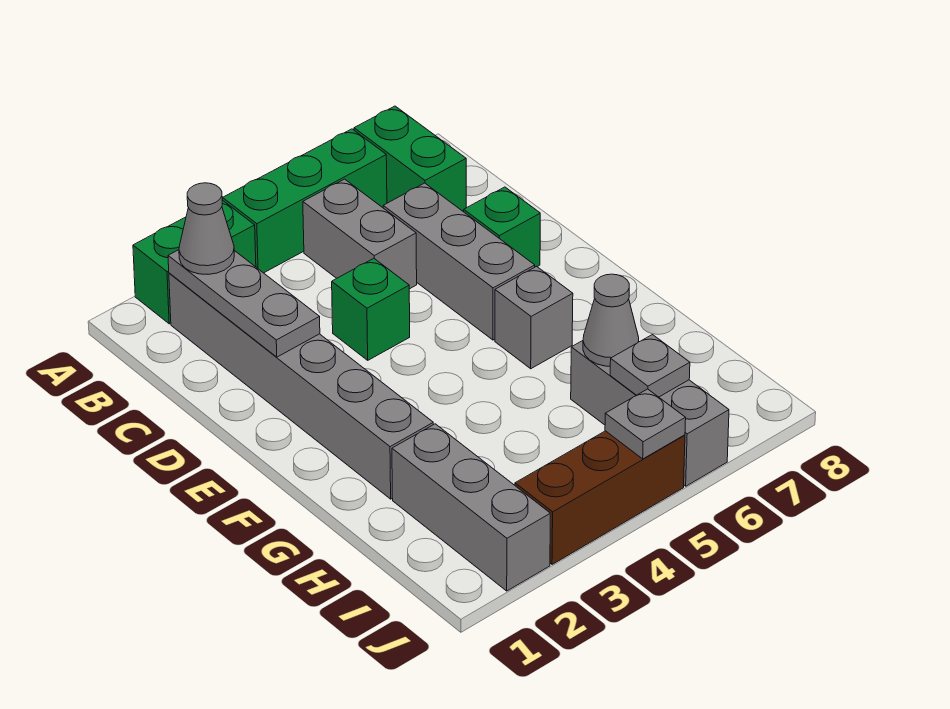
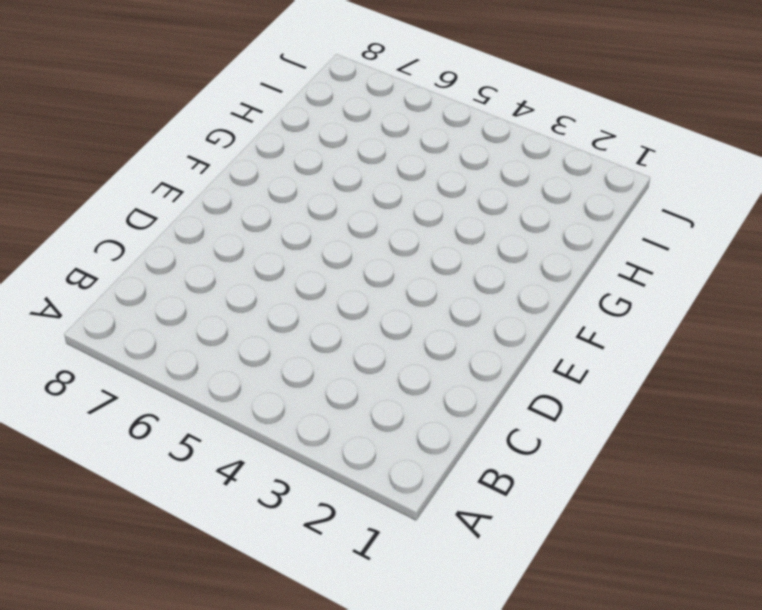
none -> green brick A2:A3 level 1
none -> green brick A4:A6 level 1
none -> green brick A7:B7 level 1

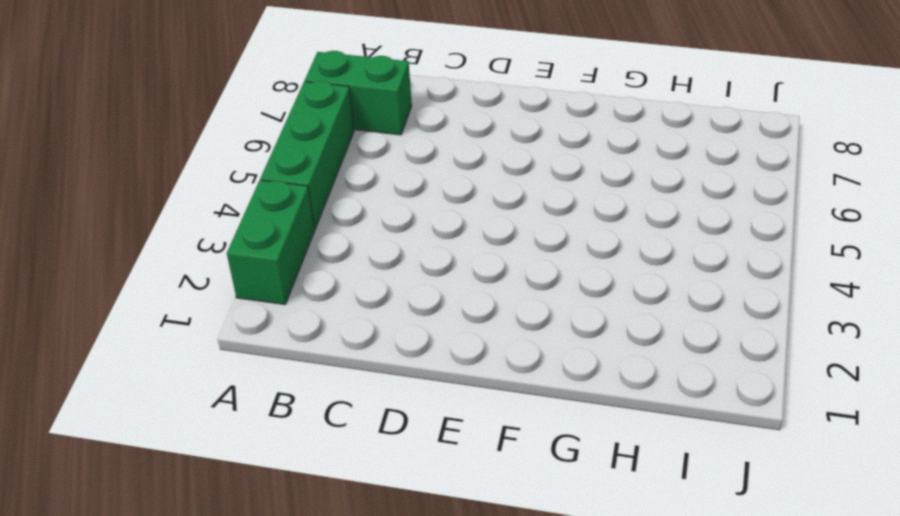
none -> grey brick B2:G2 level 1
none -> grey brick B5:C5 level 1
none -> grey brick C6:E6 level 1

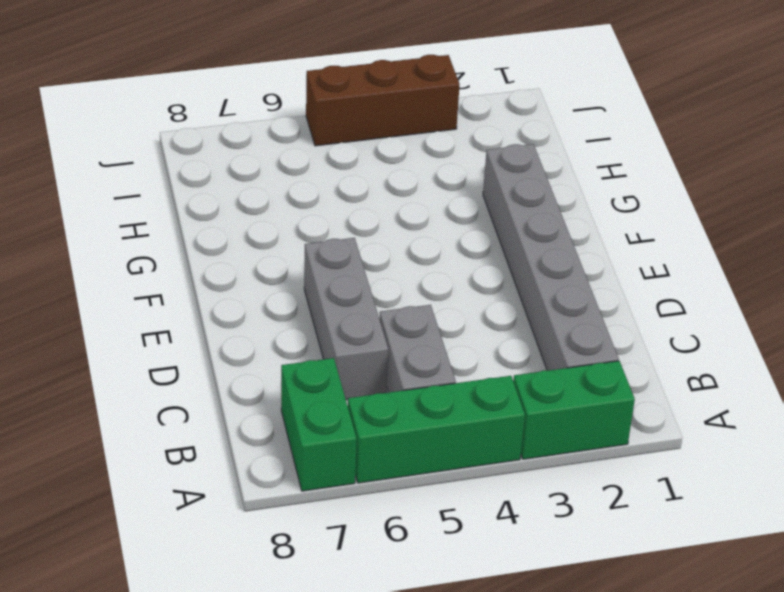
none -> green brick D4 level 1
none -> green brick D7 level 1
none -> grey brick F6 level 1

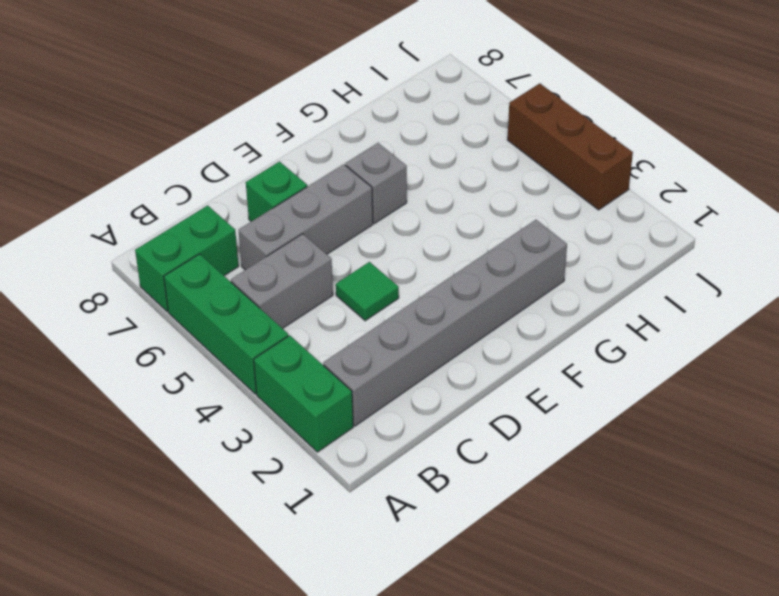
green tile D4 level 1 -> green brick D4 level 1
none -> grey brick H2:J2 level 1
none -> grey brick H6:J6 level 1
none -> grey plate B2:D2 level 2

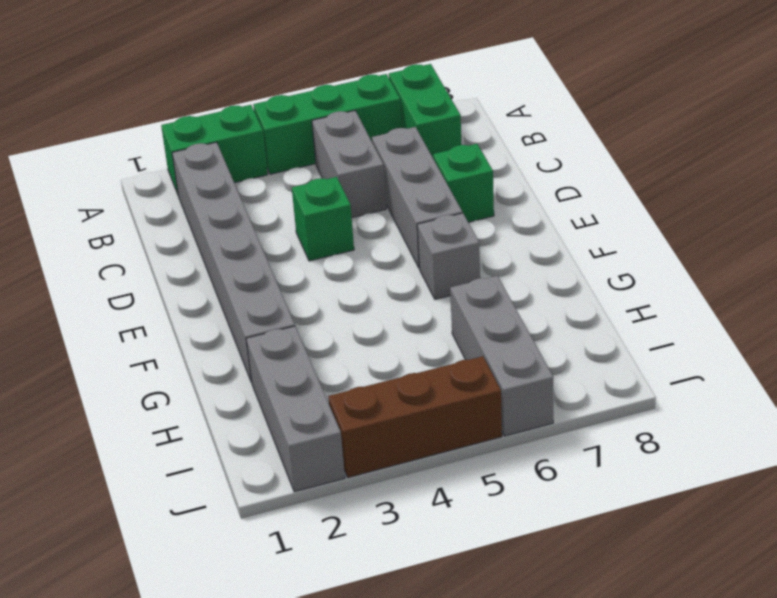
none -> grey plate B2:D2 level 2
none -> grey cone H6 level 2
none -> grey plate I6 level 2

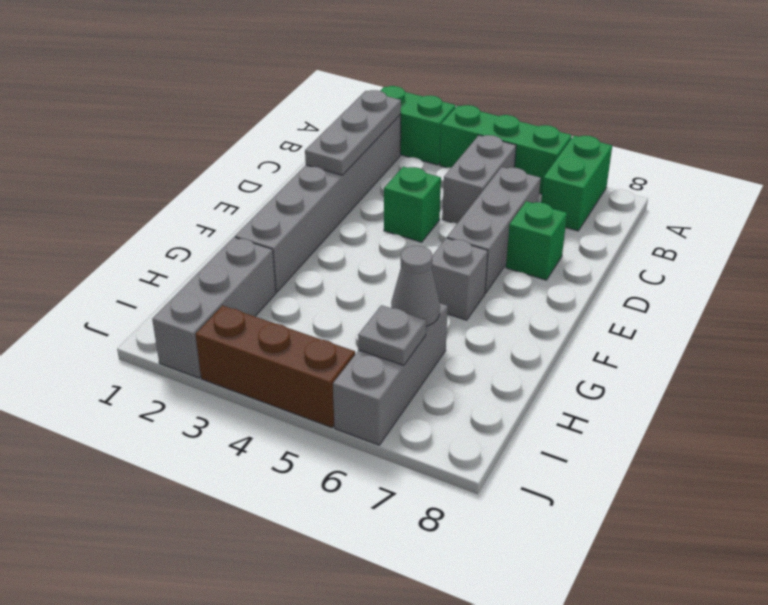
none -> grey plate J5 level 2
none -> grey cone B2 level 3

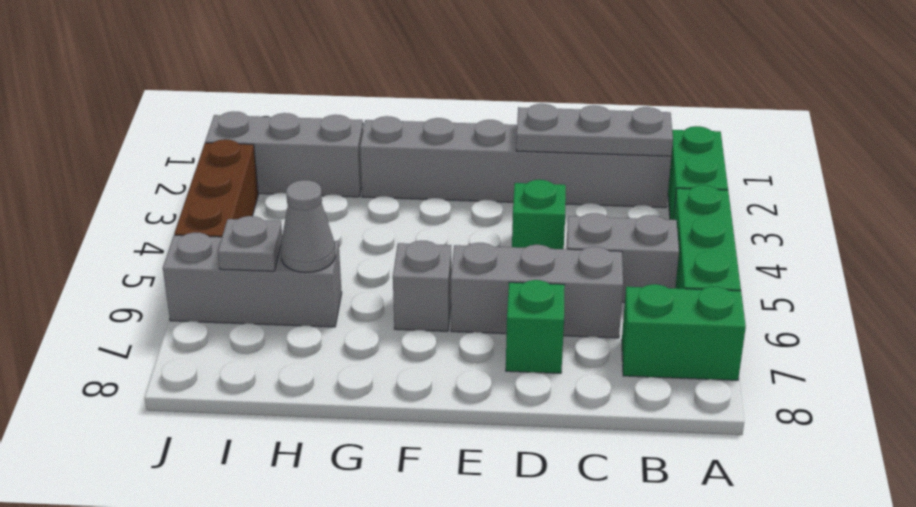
none -> grey plate J5 level 2
none -> grey cone B2 level 3

